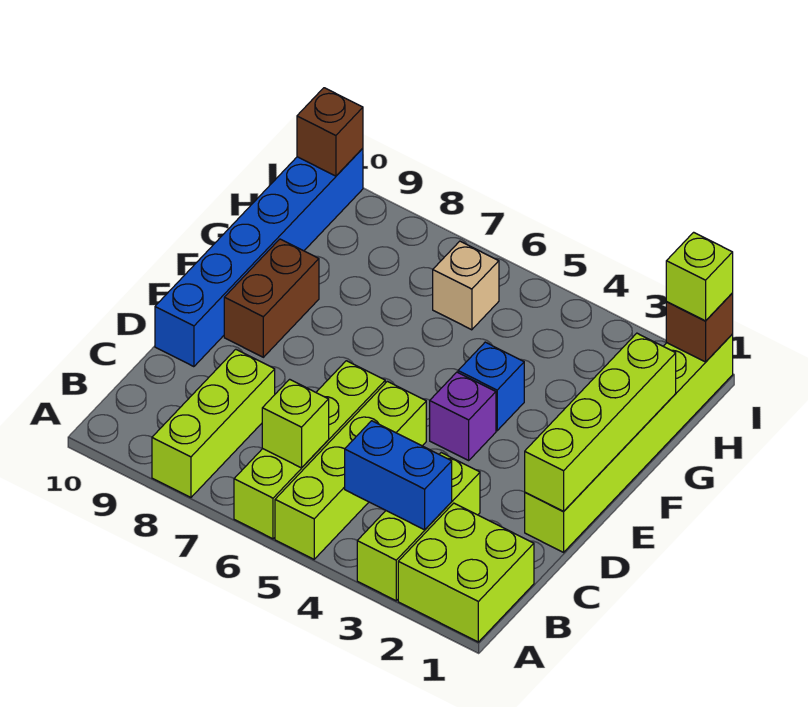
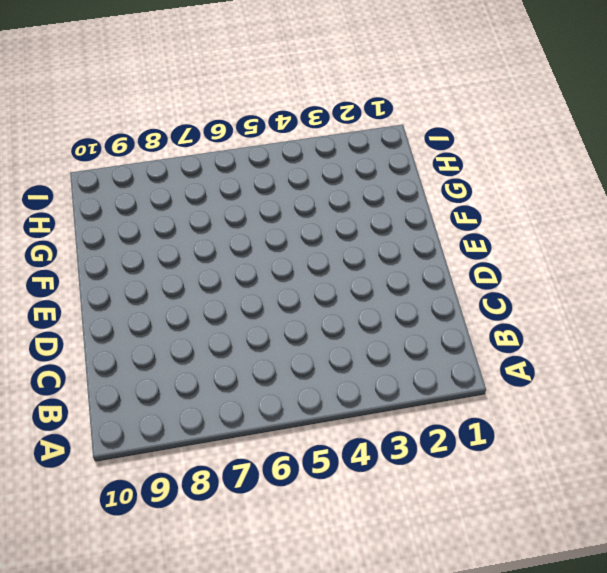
none -> lime brick A1:B2 level 1
none -> lime brick A3:C3 level 1
none -> lime brick A5:D5 level 1

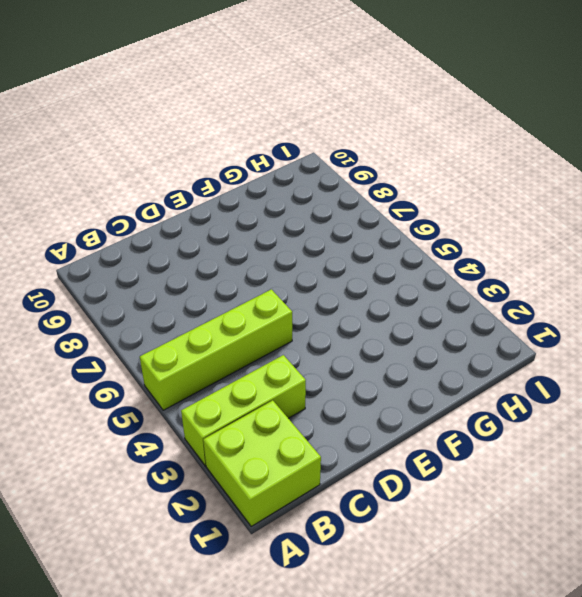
none -> lime brick A6:D6 level 1
none -> lime brick A8:C8 level 1
none -> lime brick D1:I1 level 1

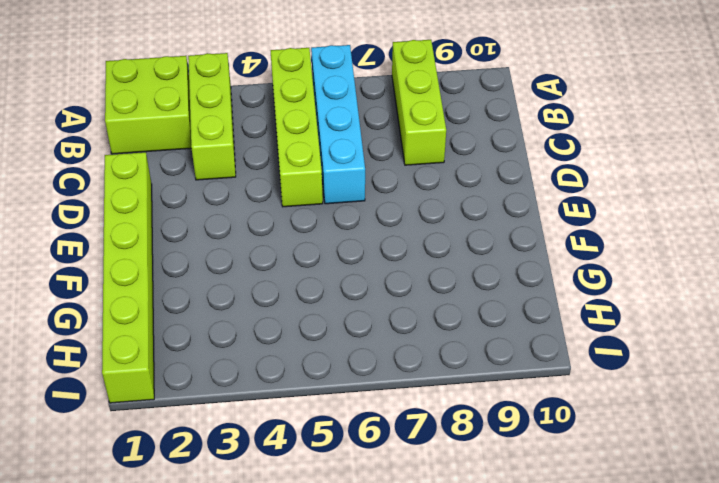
cyan brick A6:D6 level 1 -> lime brick A6:D6 level 1
none -> blue brick D10:I10 level 1
none -> purple brick E4 level 1
none -> brown brick E9:F9 level 1

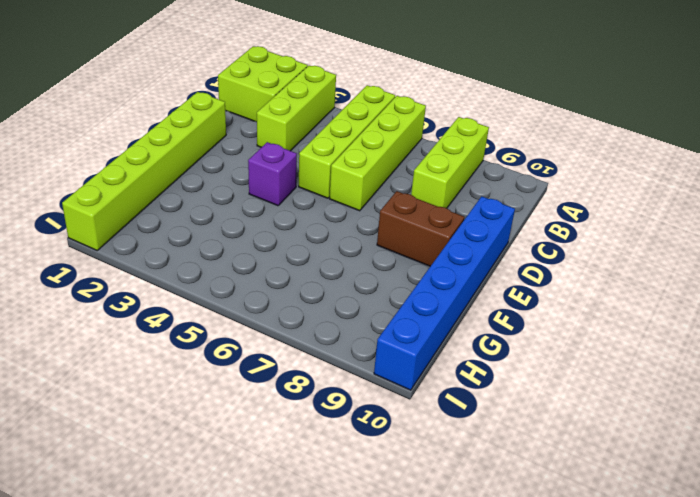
brown brick E8:E9 level 1 -> brown brick E9:F9 level 1
none -> blue brick F4 level 1
none -> tan brick H6 level 1
none -> blue brick B3:B4 level 2

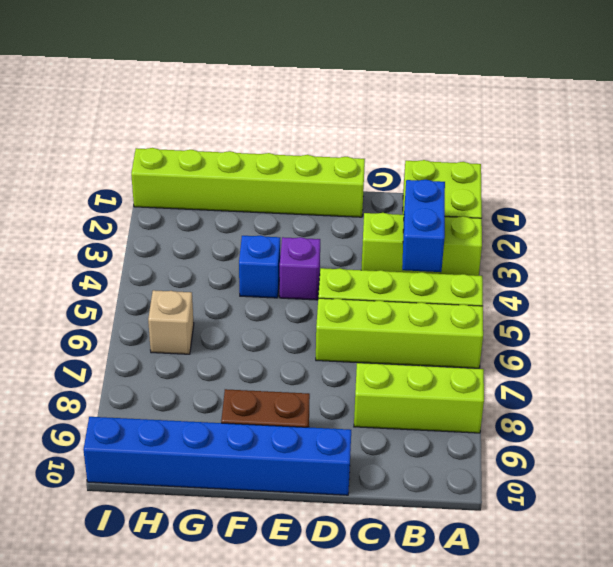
none -> lime brick B6 level 2
none -> lime brick D1:G1 level 2
none -> brown brick I1 level 2

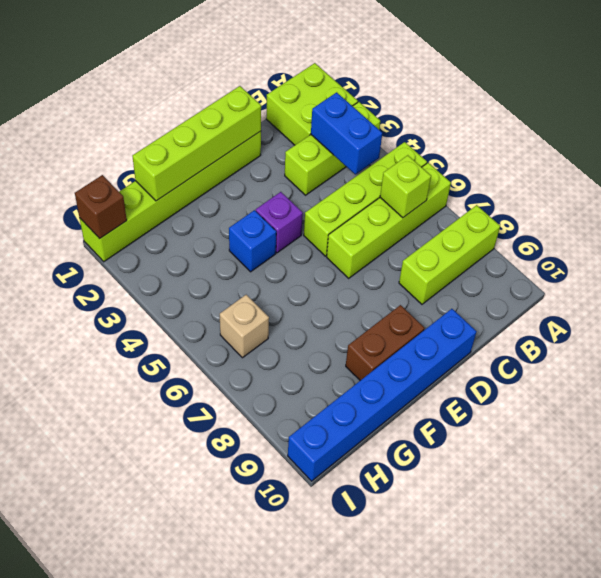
none -> brown brick I10 level 2
none -> lime brick I1 level 3

